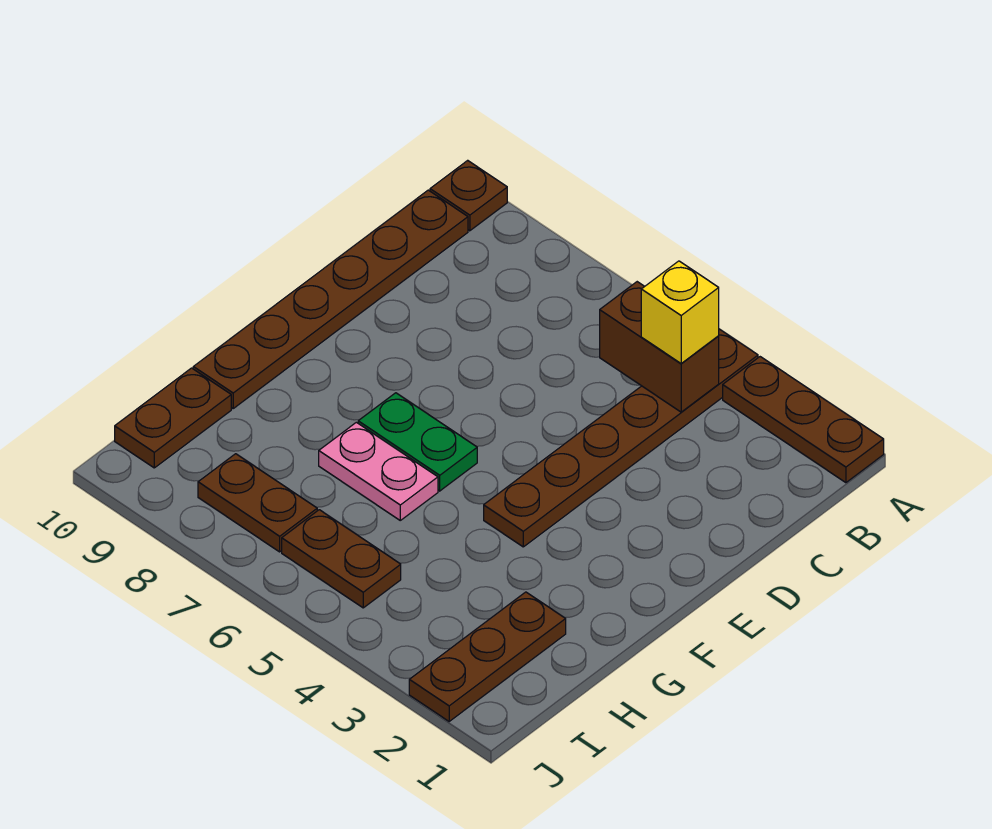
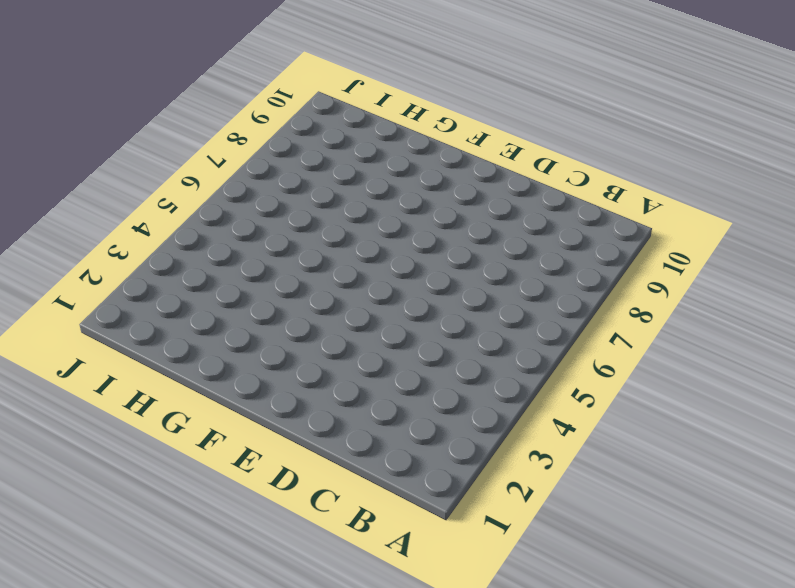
none -> brown plate A1:A3 level 1
none -> brown plate A4:F4 level 1
none -> brown plate A10 level 1

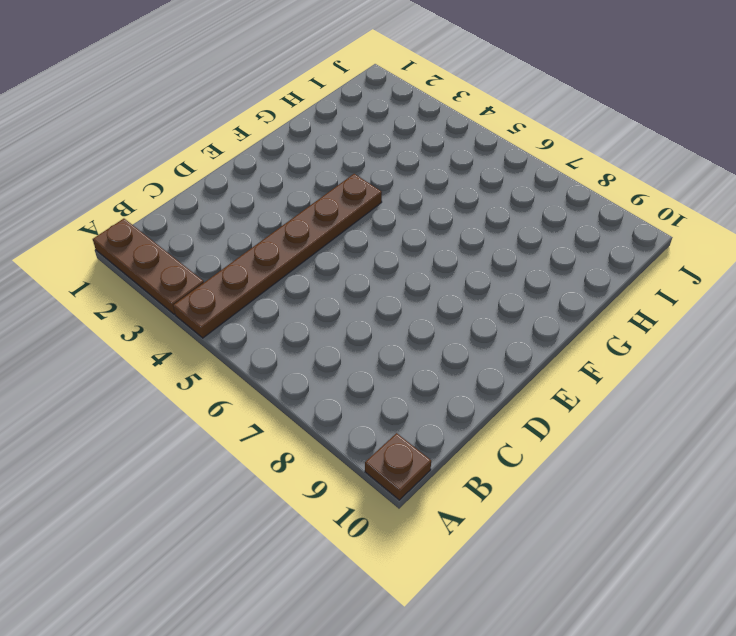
none -> brown plate B10:G10 level 1
none -> green plate F6:F7 level 1
none -> pink plate G6:G7 level 1

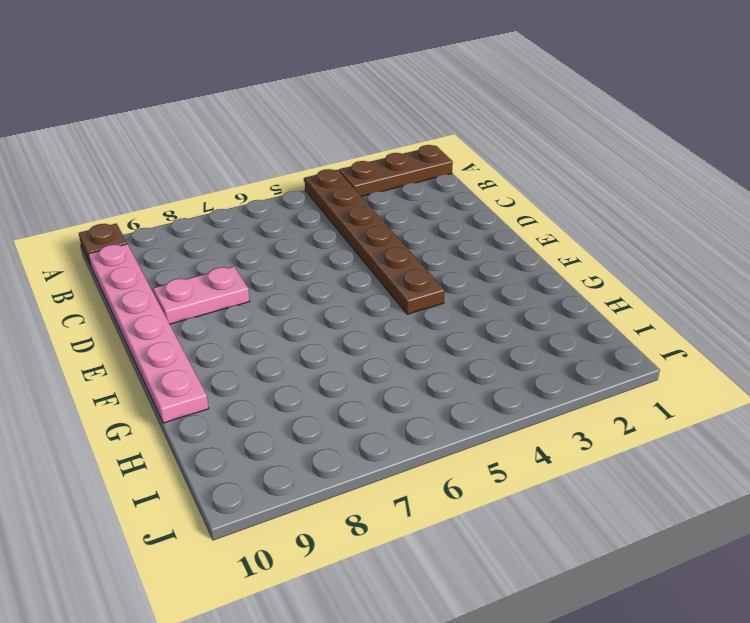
pink plate B10:G10 level 1 -> brown plate B10:G10 level 1
pink plate D8:D9 level 1 -> pink plate G6:G7 level 1
none -> green plate F6:F7 level 1
none -> brown plate H2:J2 level 1
none -> brown plate H10:I10 level 1

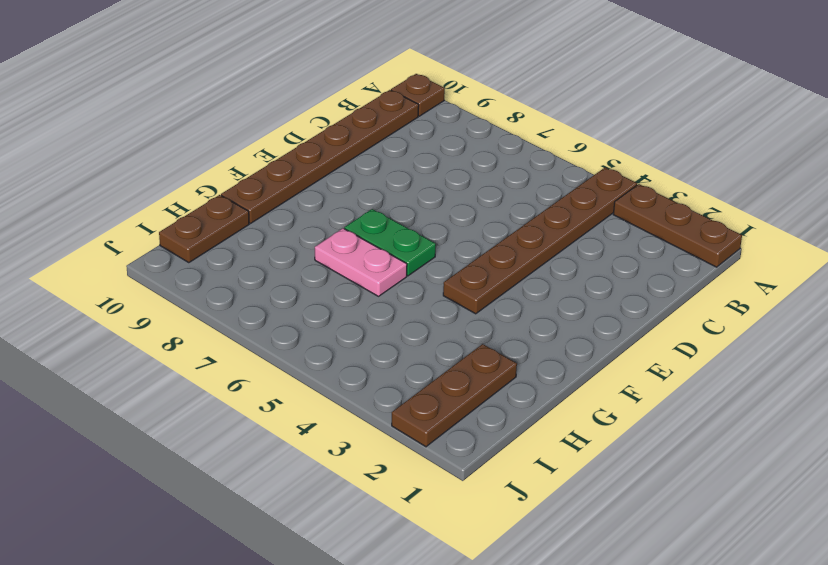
none -> brown plate I5:I6 level 1
none -> brown plate I7:I8 level 1
none -> brown brick B4:B5 level 2

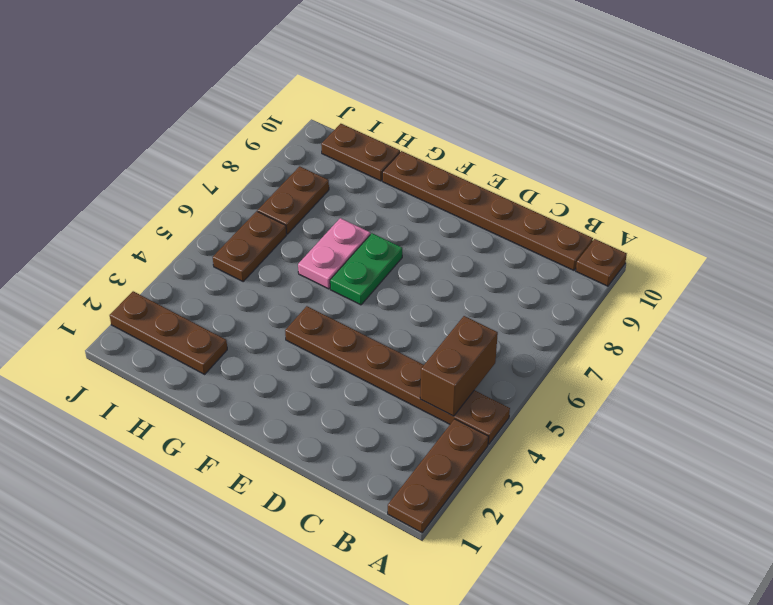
none -> yellow brick B4 level 3

